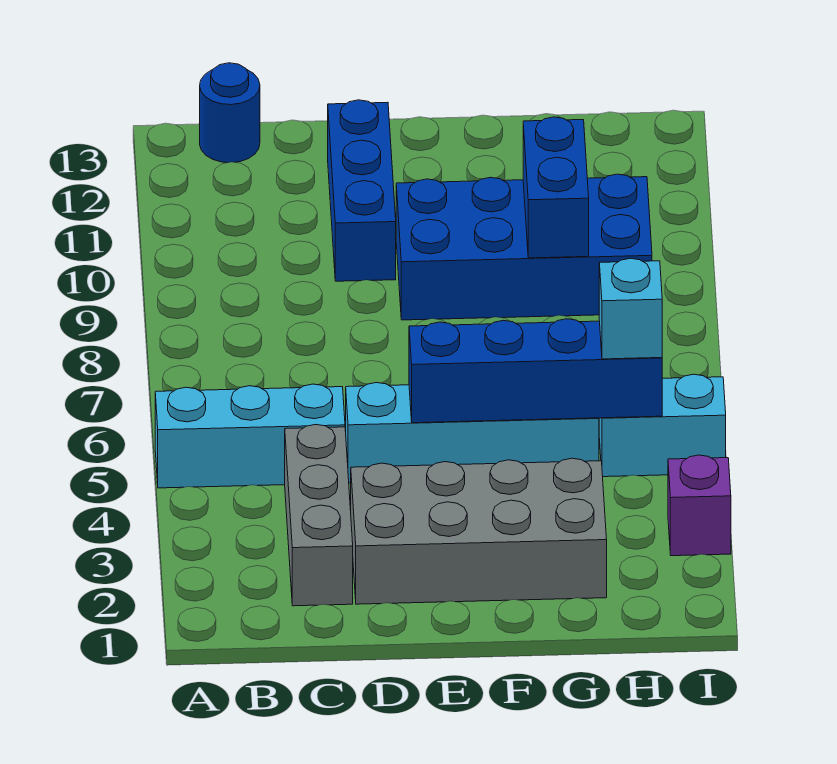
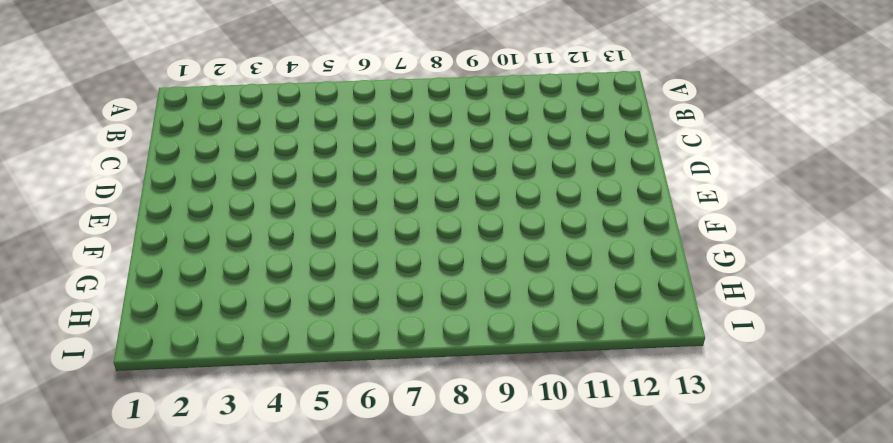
none -> cyan brick A5:C5 level 1
none -> blue round brick B13 level 1
none -> grey brick C2:C4 level 1

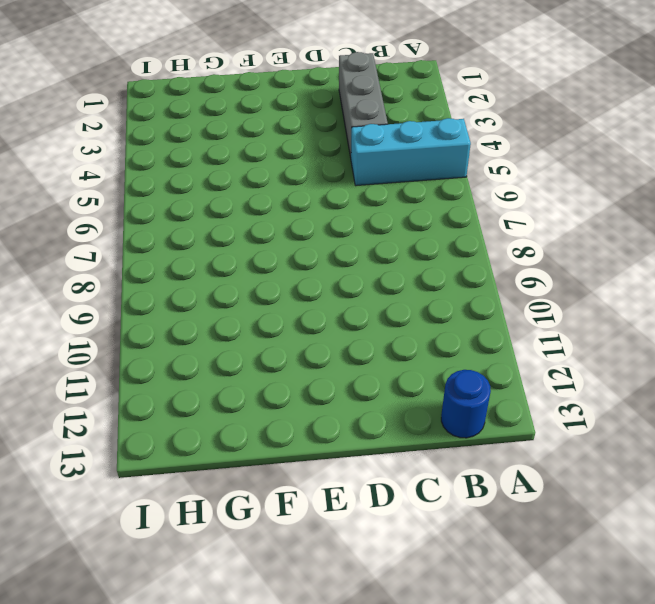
none -> grey brick D2:G3 level 1
none -> cyan brick D5:G5 level 1
none -> blue brick D10:D12 level 1

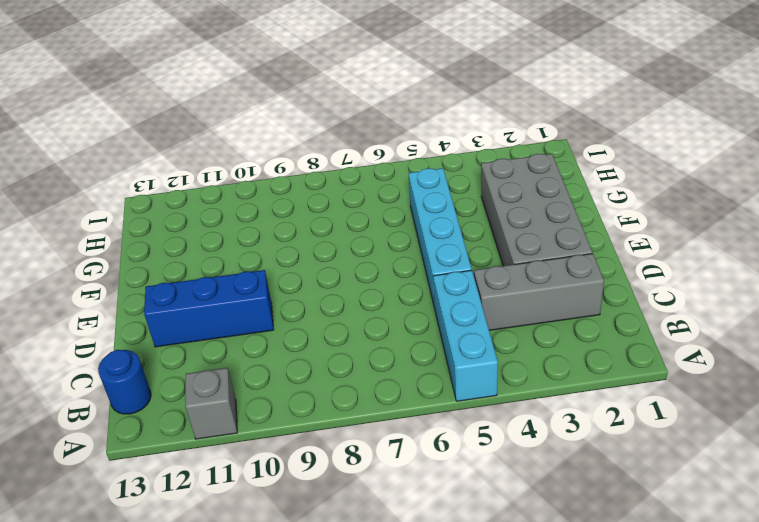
grey brick A11 level 1 -> none
none -> blue brick E9:H10 level 1
none -> cyan brick H5:I5 level 1
none -> purple brick I3 level 1

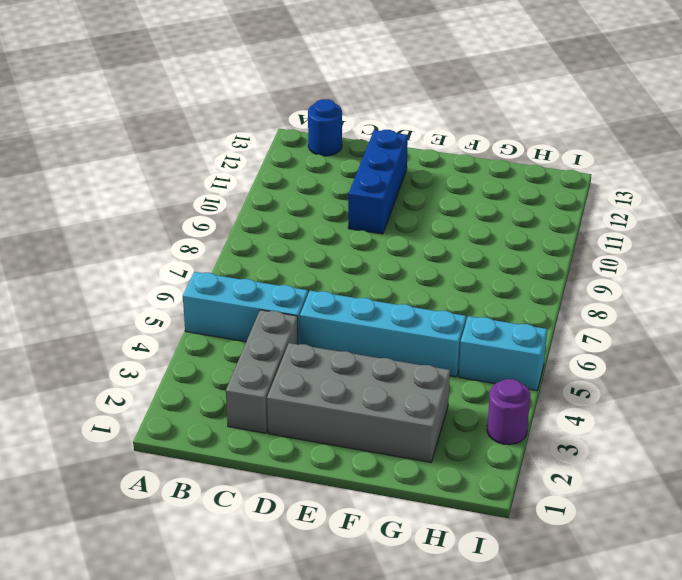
purple round brick I3 level 1 -> purple brick I3 level 1
none -> blue brick E9:H10 level 1
none -> blue brick E5:H5 level 2
none -> blue brick G9:G10 level 2

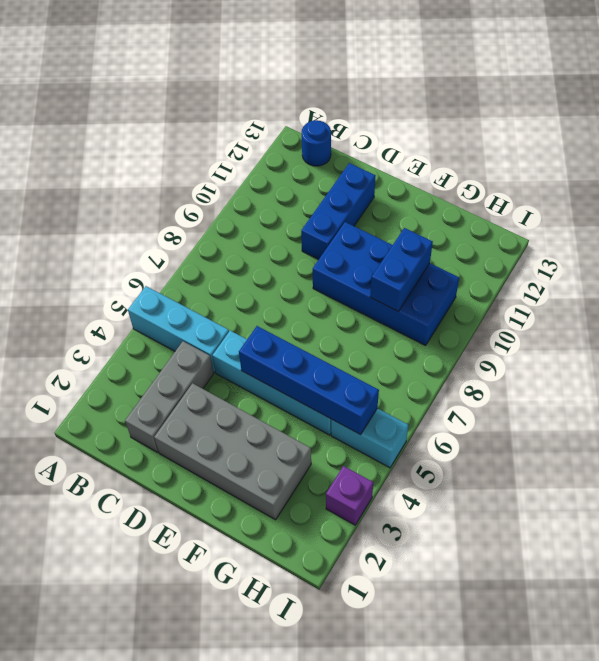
none -> cyan brick H5 level 3

